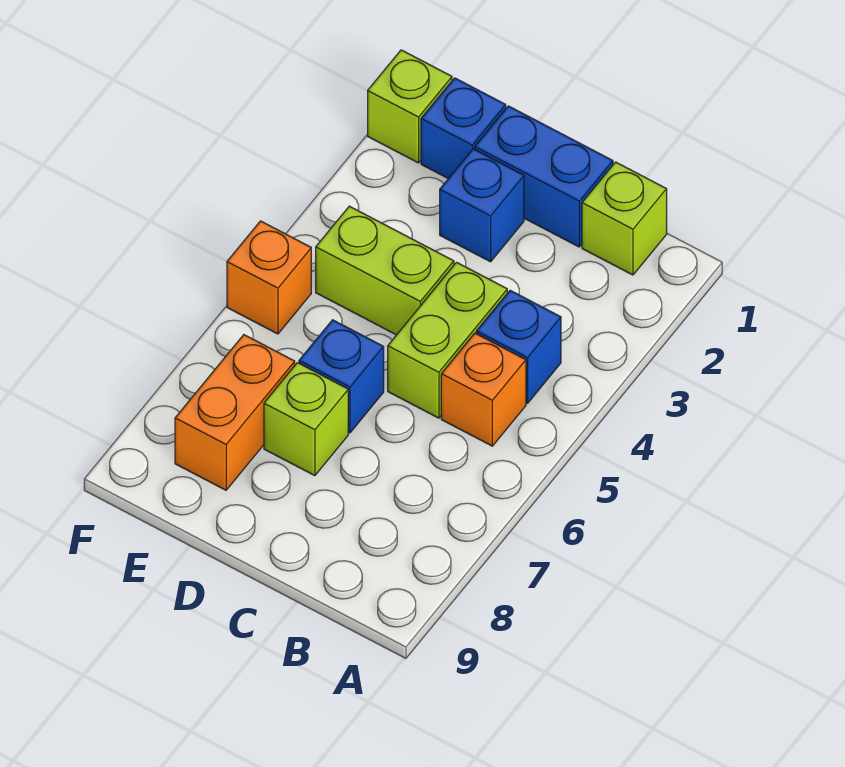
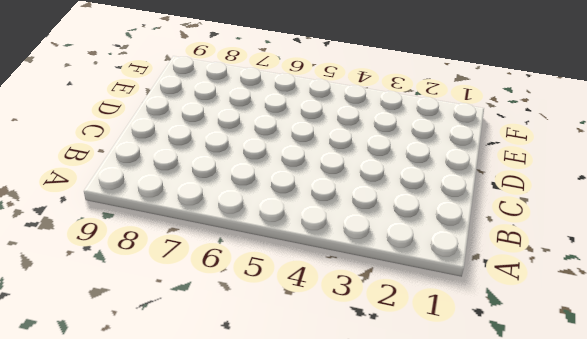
none -> lime brick B1 level 1
none -> blue brick B4 level 1
none -> orange brick B5 level 1

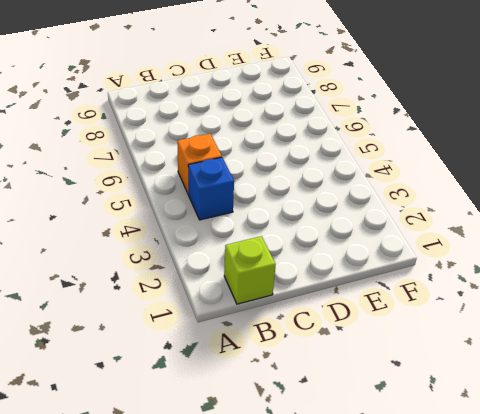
none -> blue brick C1:D1 level 1
none -> lime brick C4:C5 level 1
none -> blue brick D2 level 1

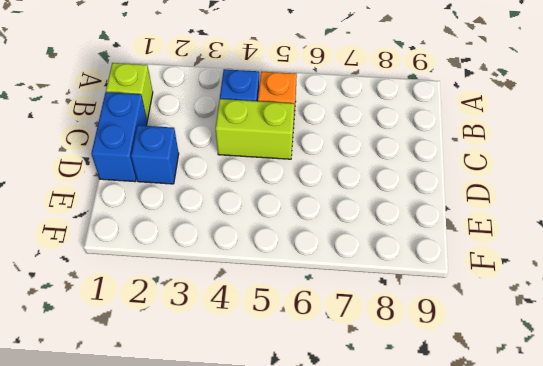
none -> lime brick D4:E4 level 1
none -> blue brick D6 level 1
none -> lime brick D7 level 1

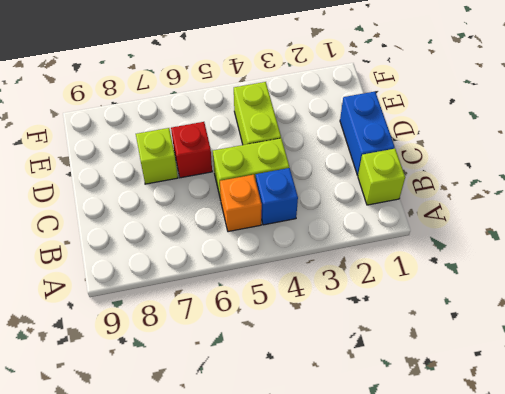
red brick D6 level 1 -> blue brick D6 level 1
none -> blue brick D2 level 1
none -> blue brick E1 level 1
none -> orange brick E7:E8 level 1

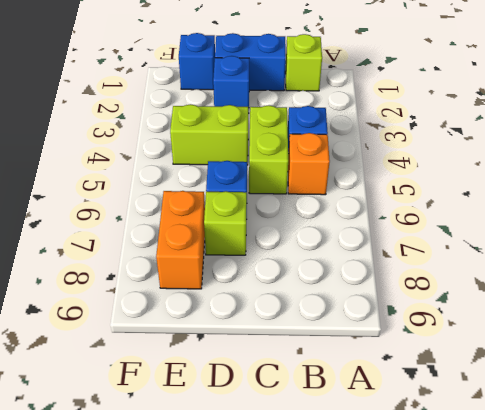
none -> lime brick F1 level 1
none -> orange brick F5 level 1

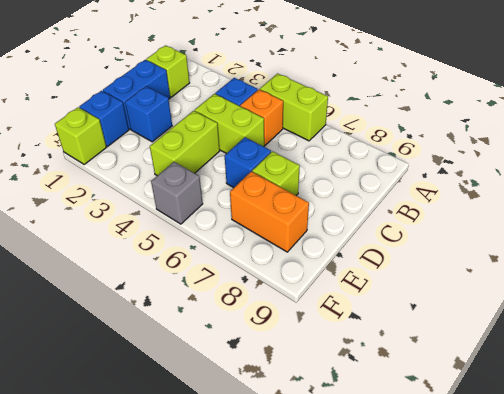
lime brick A5:A6 level 1 -> none
grey brick F5 level 1 -> orange brick F5 level 1

